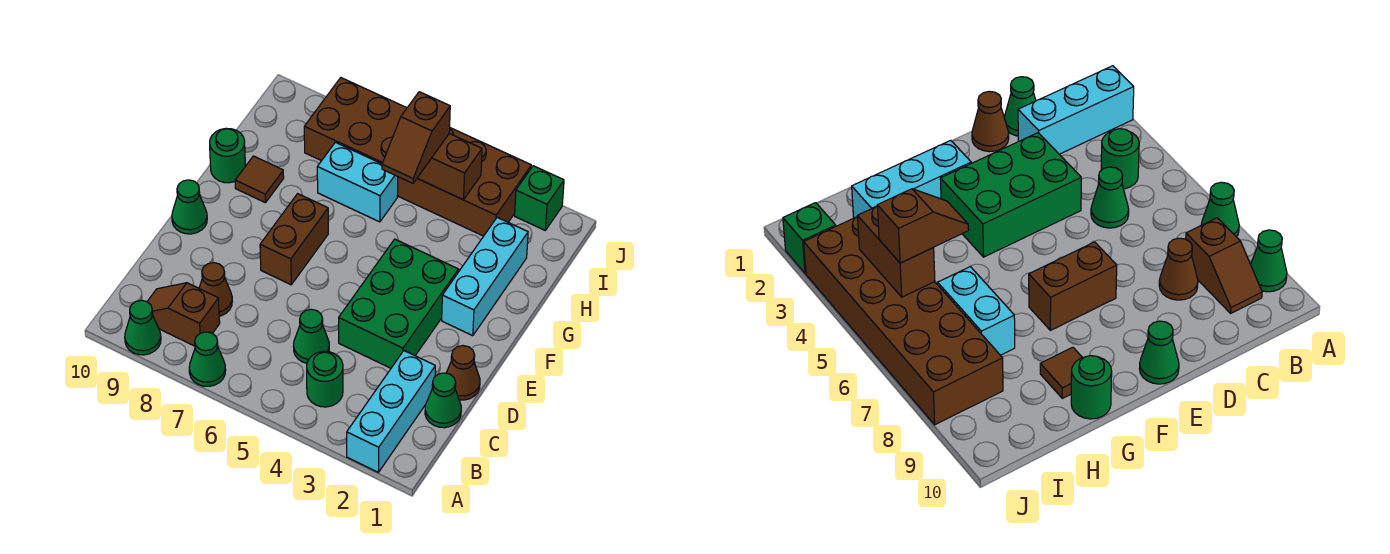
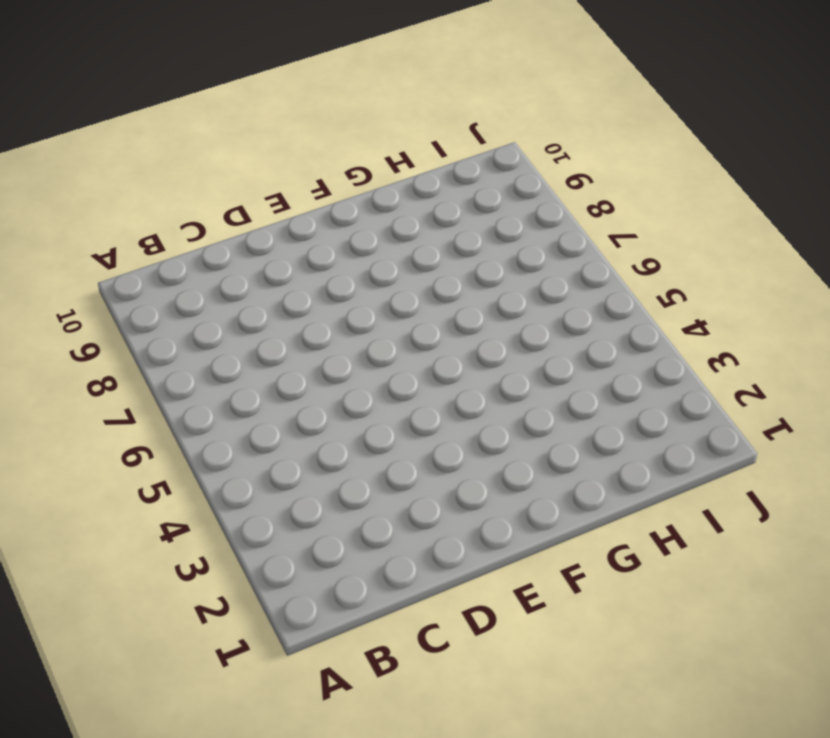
none -> cyan brick A2:C2 level 1
none -> green cone A7 level 1
none -> green cone A9 level 1

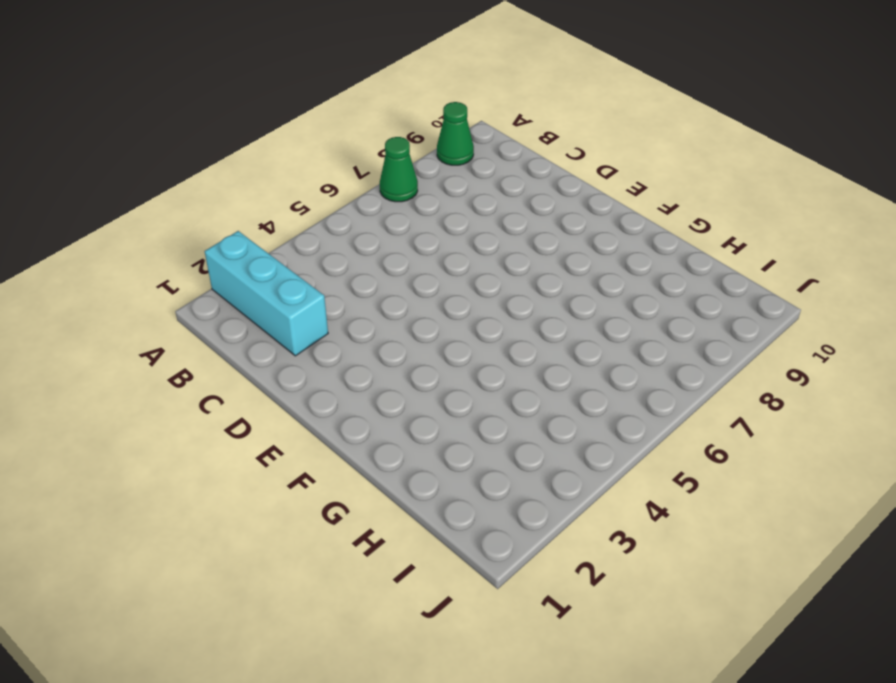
none -> green round brick B4 level 1
none -> brown slope B8:B9 level 1 top 8
none -> green cone C1 level 1

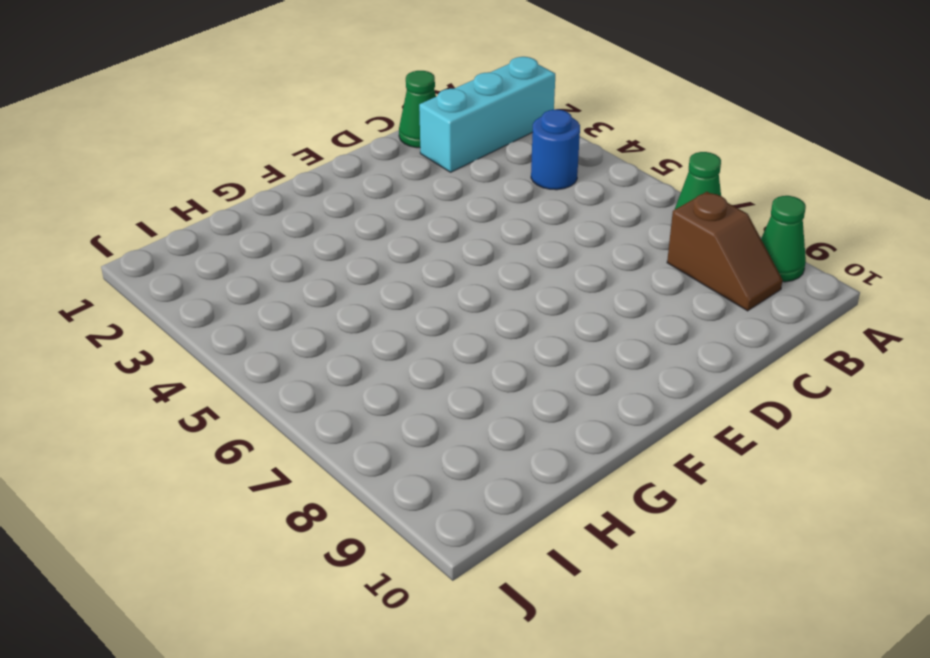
blue round brick B4 level 1 -> green round brick B4 level 1
none -> green cone C5 level 1
none -> brown cone C8 level 1
none -> brown cone D1 level 1

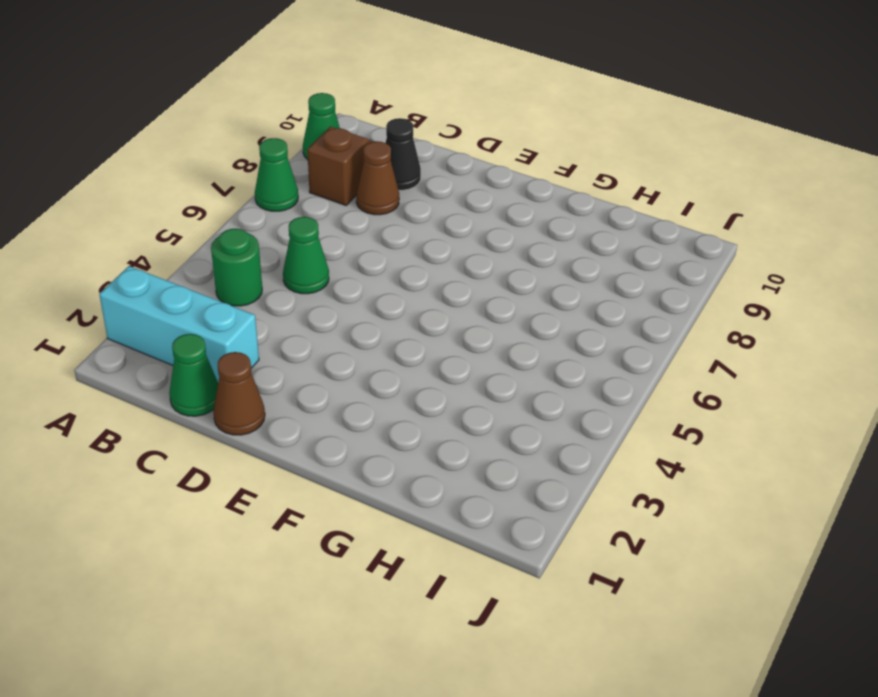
black cone C9 level 1 -> none
none -> green brick D3:F4 level 1
none -> brown brick E7:F7 level 1
none -> green cone E10 level 1

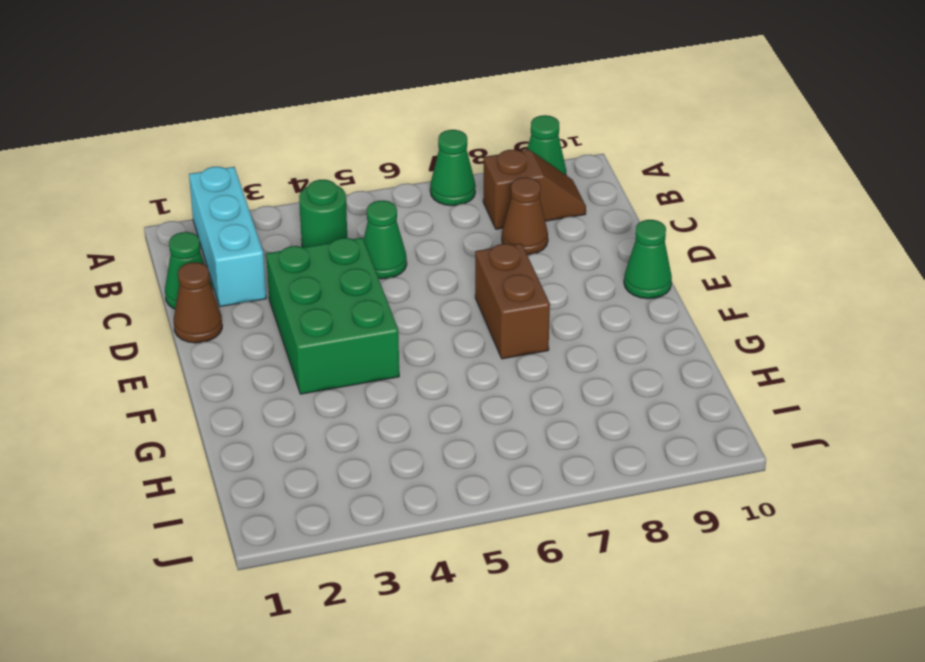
none -> cyan brick F2:H2 level 1
none -> brown tile G9 level 1
none -> green round brick G10 level 1

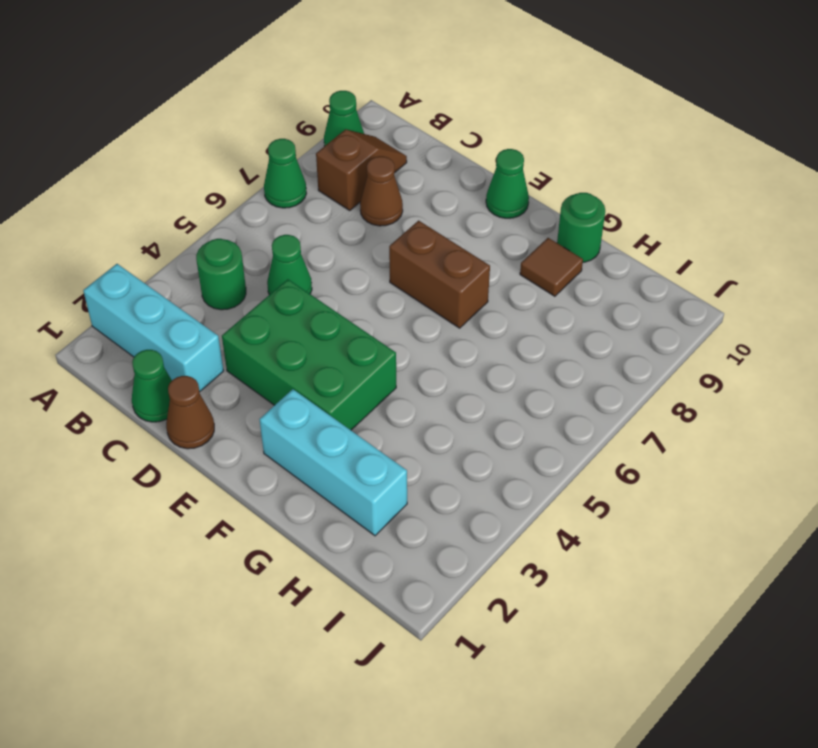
none -> cyan brick H6:H7 level 1
none -> brown brick I3:J8 level 1
none -> green brick J2 level 1

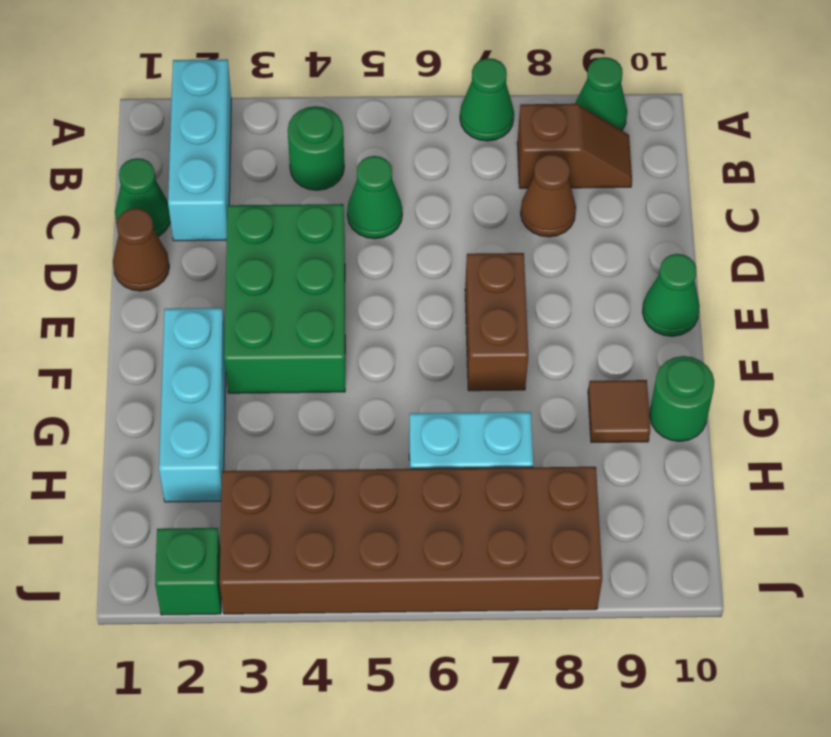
none -> brown brick I4:I5 level 2
none -> brown slope H5:I5 level 3 top I

